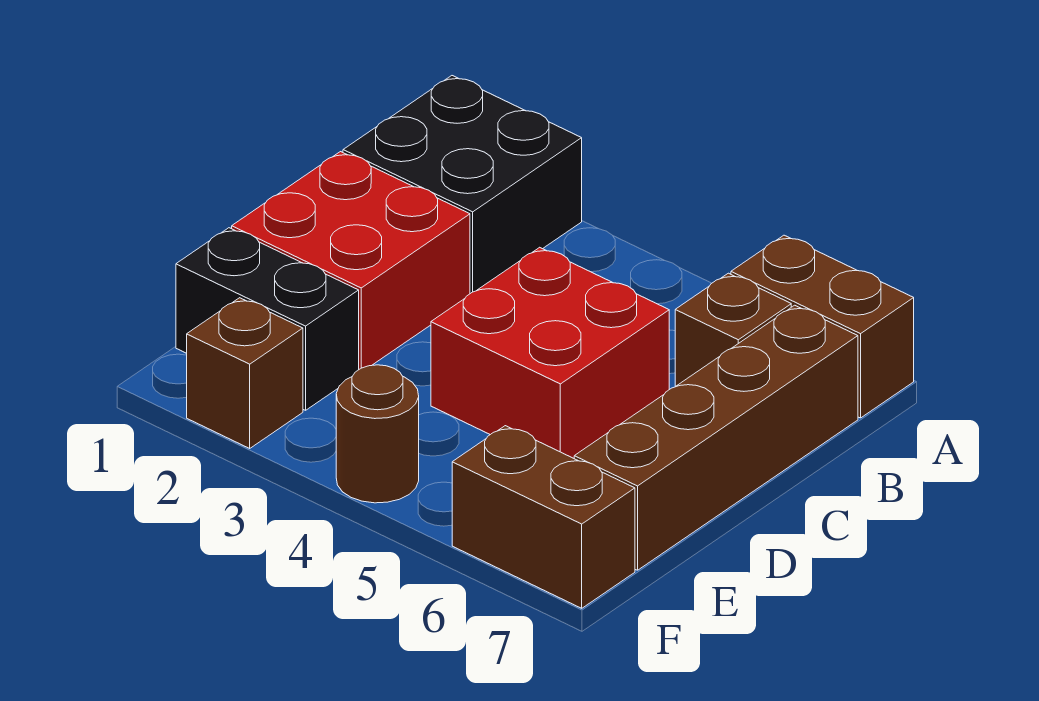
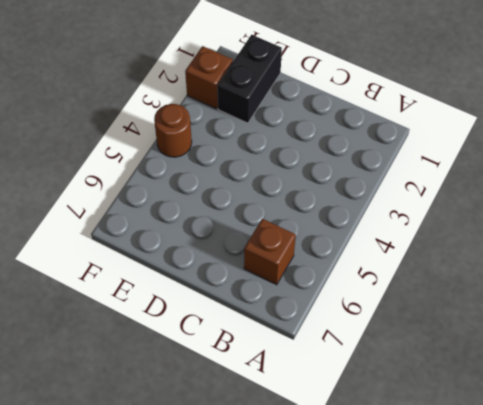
none -> black brick A1:B2 level 1
none -> brown brick A6:A7 level 1

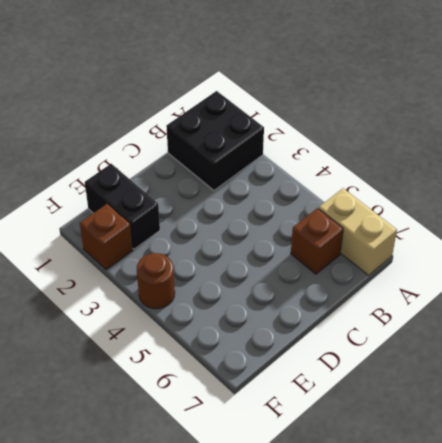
tan brick A6:A7 level 1 -> brown brick A6:A7 level 1
none -> brown brick B7:E7 level 1
none -> red brick C1:D2 level 1

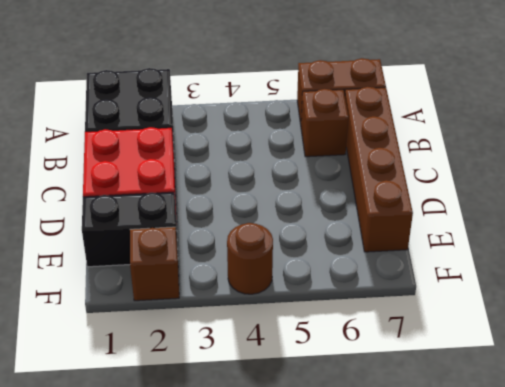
none -> red brick C4:D5 level 1
none -> brown brick F6:F7 level 1

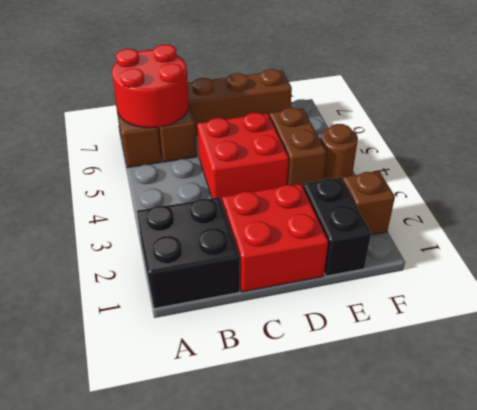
red round brick A6:B7 level 2 -> none
brown brick E4:E5 level 1 -> brown brick F6:F7 level 1

